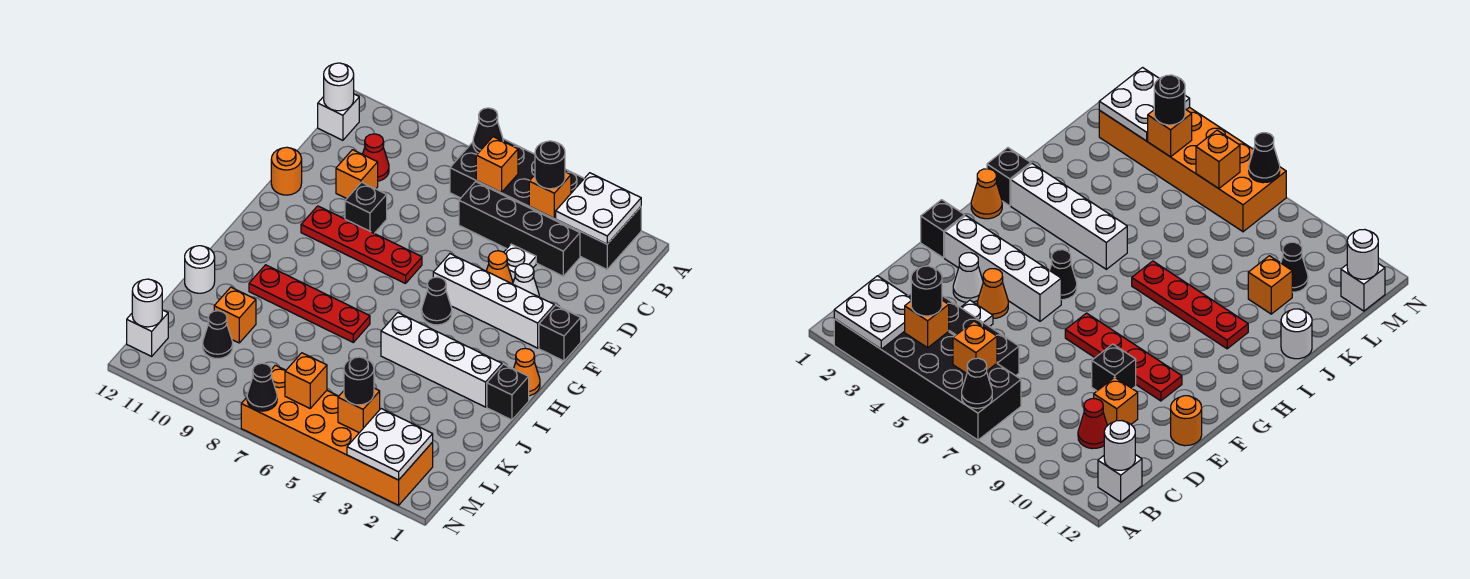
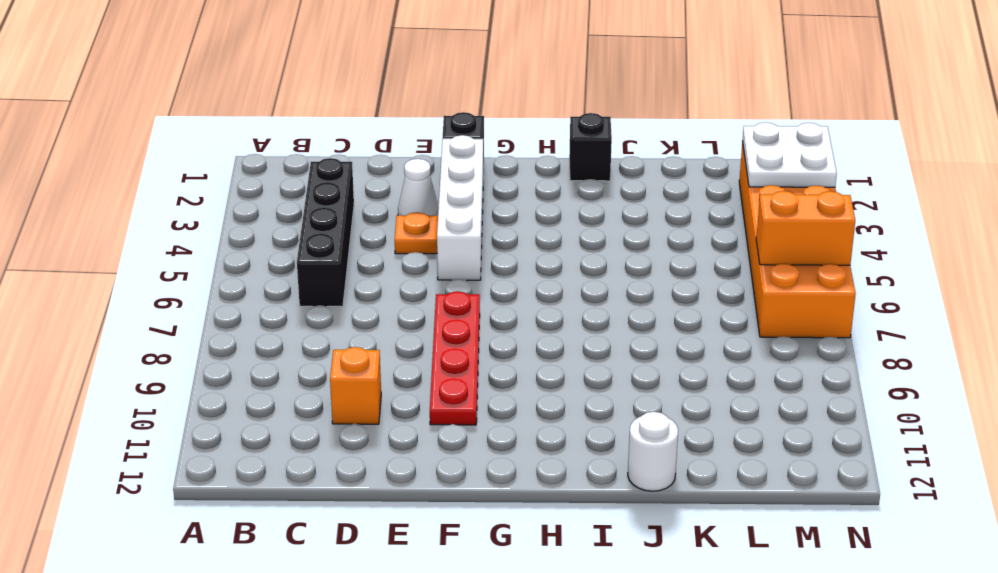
orange plate E4 level 1 -> orange cone E4 level 1
orange brick M6:N6 level 2 -> orange brick M6 level 2
none -> black brick A2:B7 level 1
none -> white brick B12 level 1
none -> red cone C10 level 1
none -> white plate D4 level 1

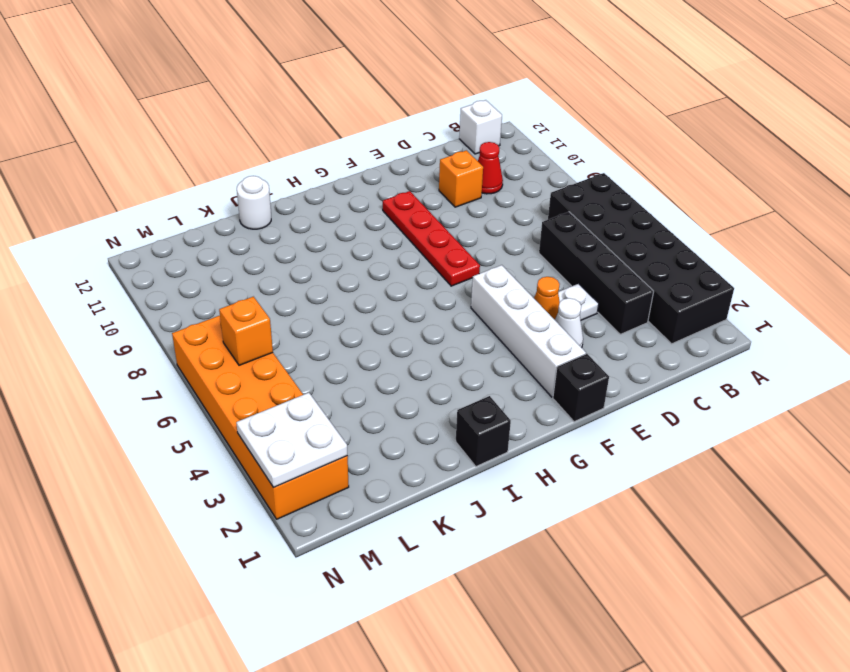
none -> black brick E9 level 1
none -> orange round brick E12 level 1
none -> black cone G5 level 1
none -> orange cone H1 level 1

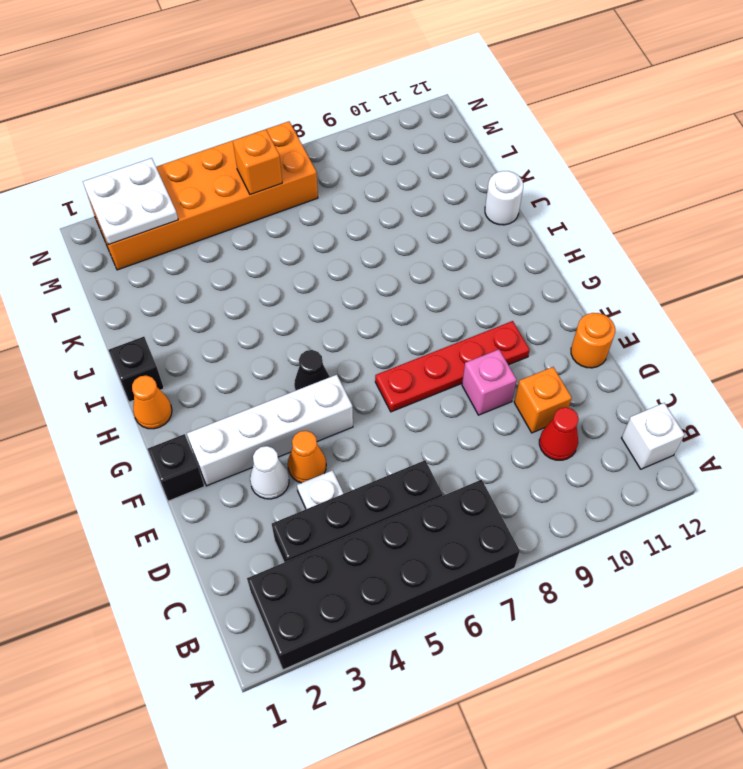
pink brick E9 level 1 -> black brick E9 level 1
none -> white brick I2:I5 level 1
none -> red plate I7:I10 level 1
none -> orange brick K10 level 1
none -> black cone L10 level 1

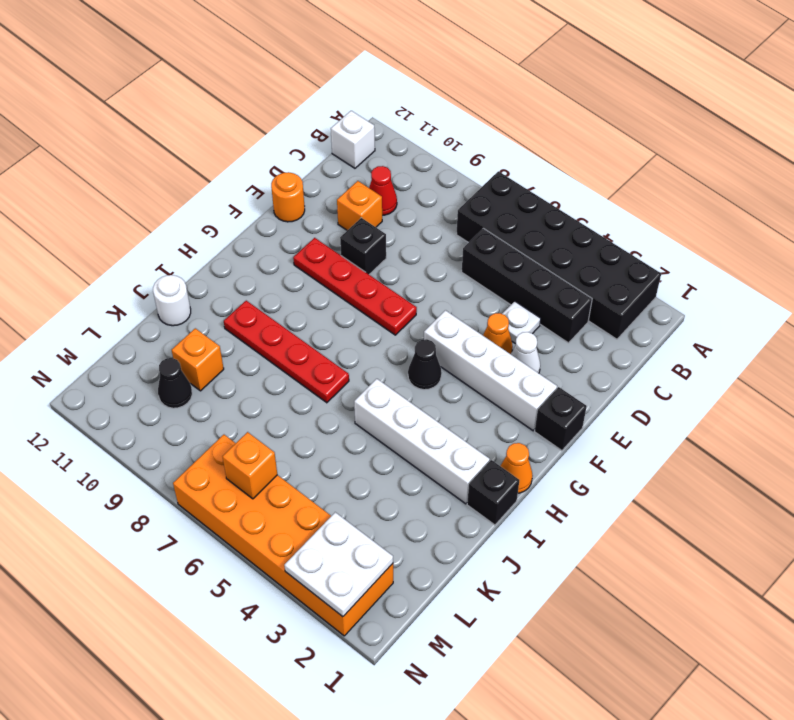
none -> white brick M12 level 1
none -> white plate A2:B3 level 2
none -> black cone A7 level 2
none -> orange brick B4 level 2

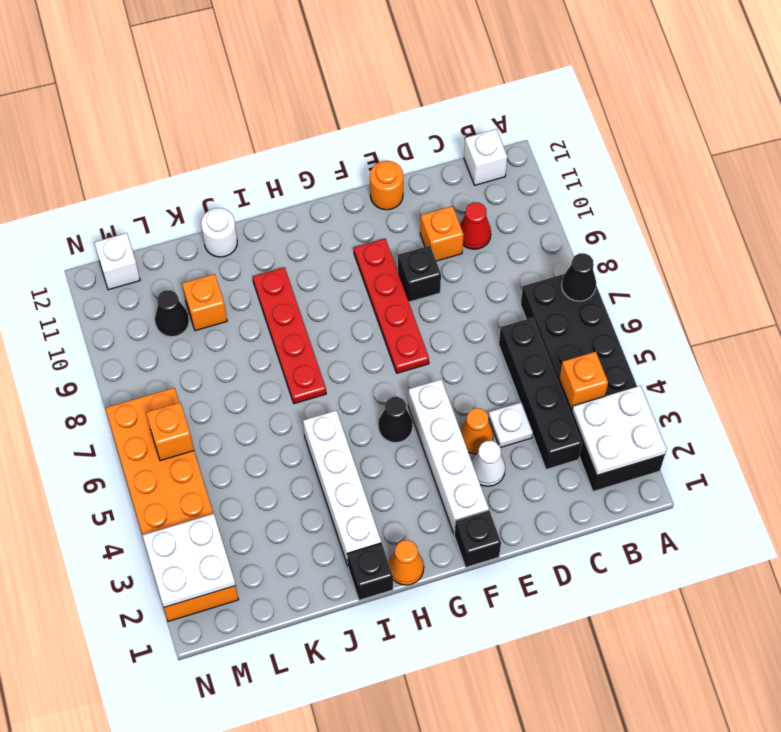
none -> orange brick B6 level 2
none -> white round brick B12 level 2
none -> orange brick M4 level 2
none -> white round brick M12 level 2

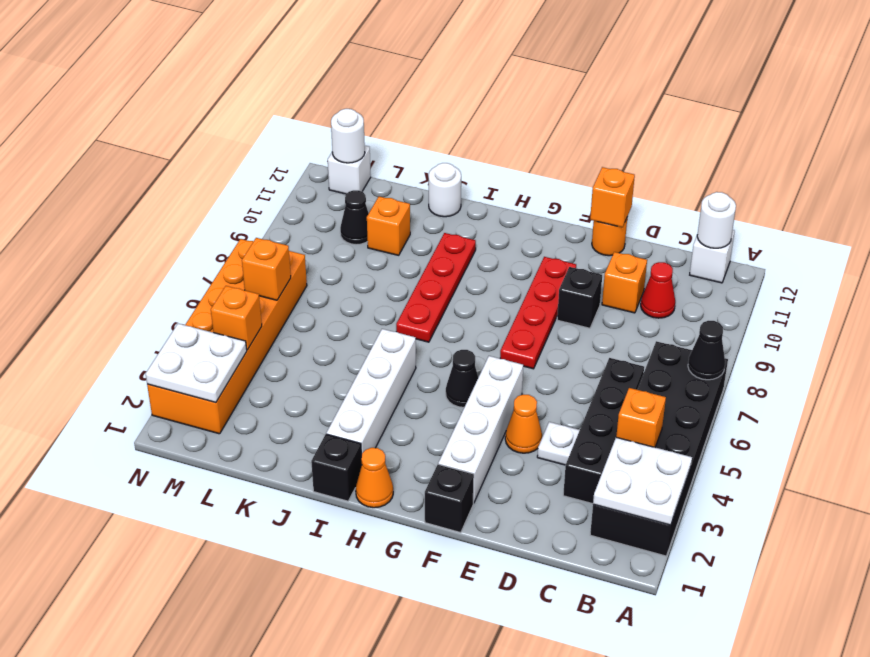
orange brick E12 level 2 -> orange brick B6 level 2
none -> white cone E3 level 1
none -> black cone N7 level 2
none -> black round brick B4 level 3
none -> black round brick M4 level 3

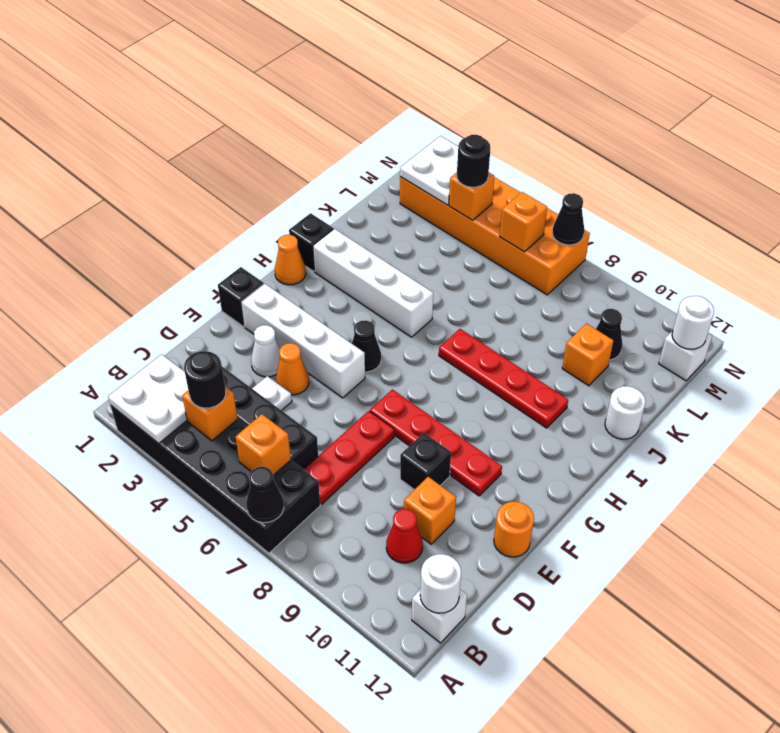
red plate C7:E7 level 1 -> none

